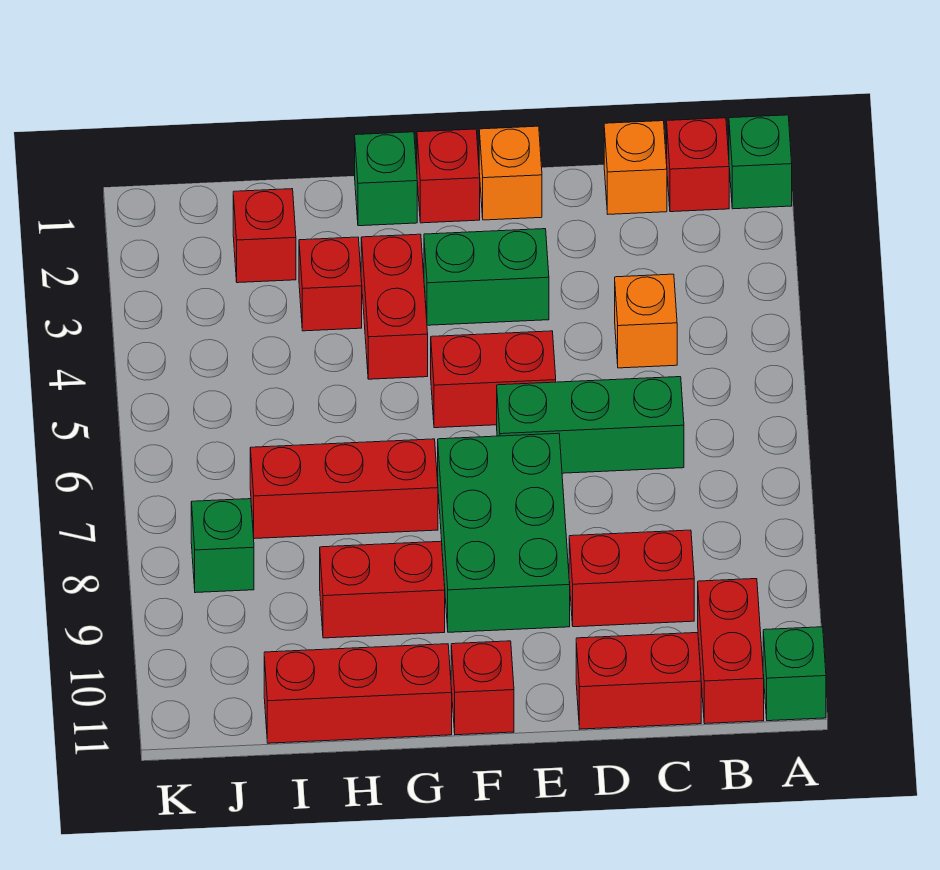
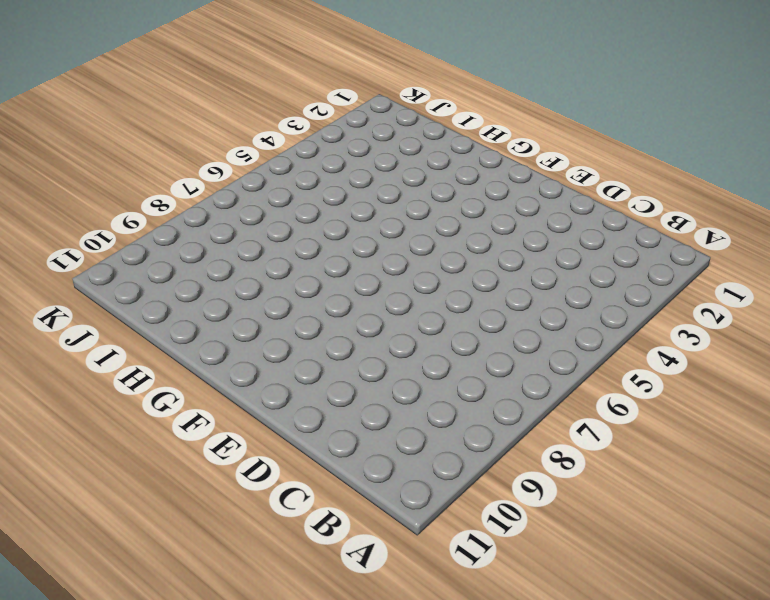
none -> green brick A1 level 1
none -> green brick A11 level 1
none -> red brick B1 level 1

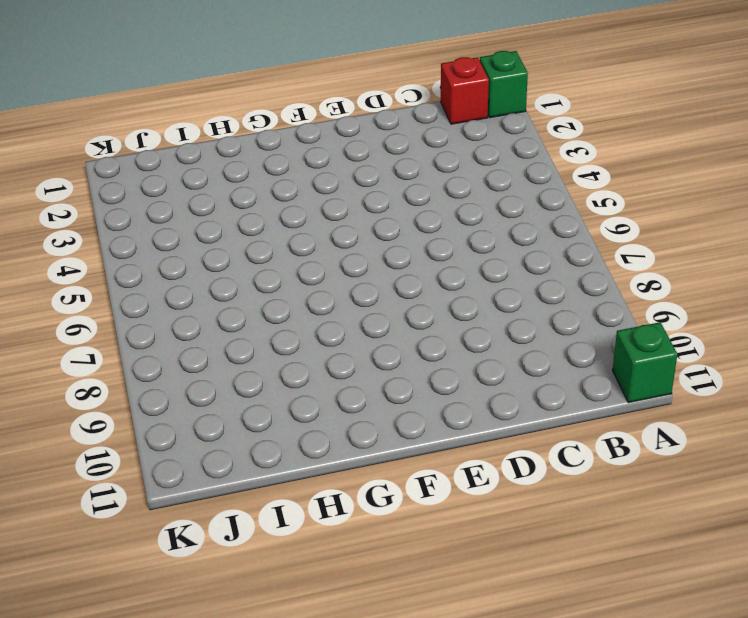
none -> red brick B10:B11 level 1
none -> orange brick C1 level 1
none -> orange brick C4 level 1

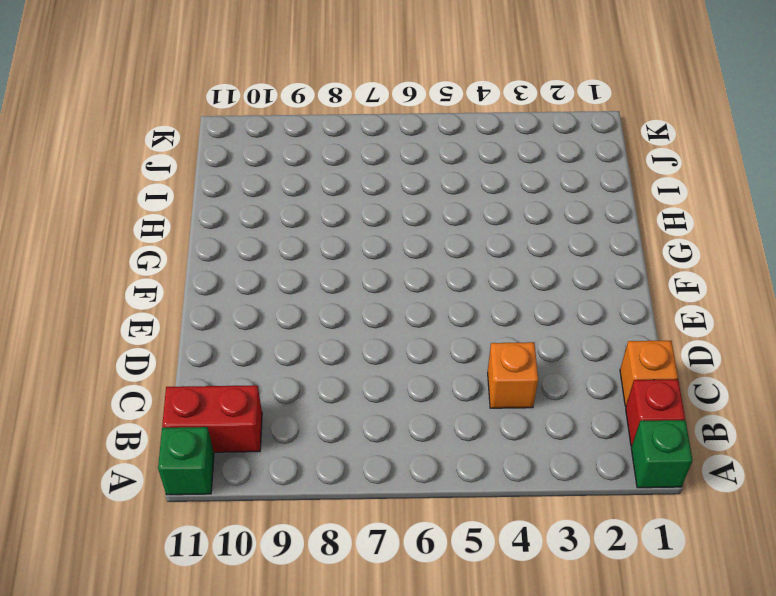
none -> green brick C6:E6 level 1
none -> red brick C9:D9 level 1
none -> red brick C11:D11 level 1

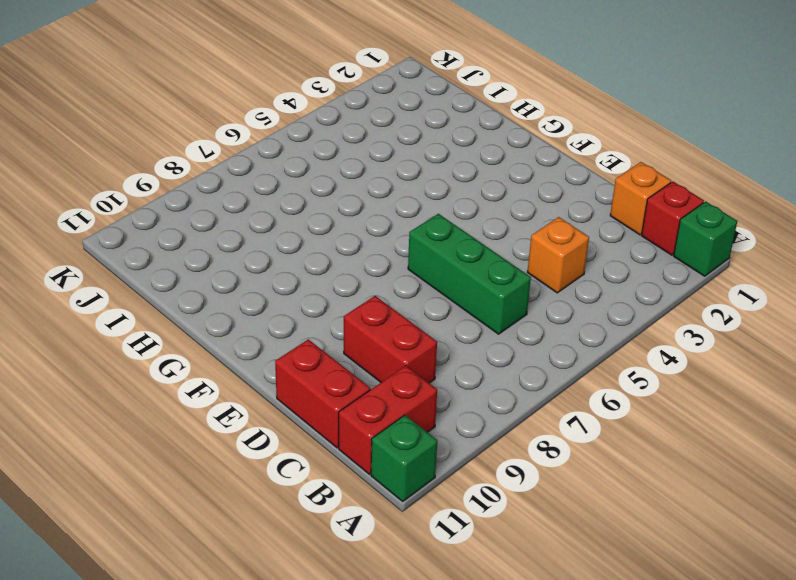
none -> orange brick E1 level 1
none -> green brick E3:F3 level 1
none -> red brick E5:F5 level 1

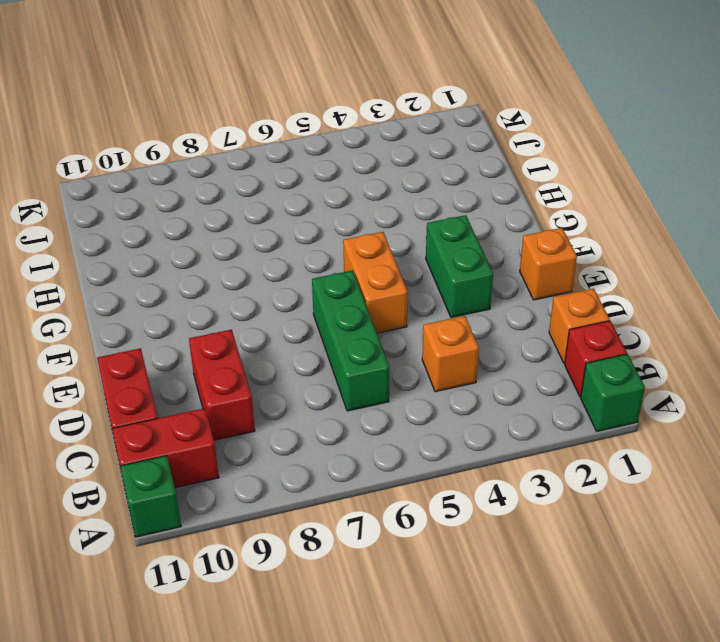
orange brick E5:F5 level 1 -> red brick E5:F5 level 1
none -> green brick E7:F9 level 1
none -> red brick F1 level 1
none -> red brick F11 level 1

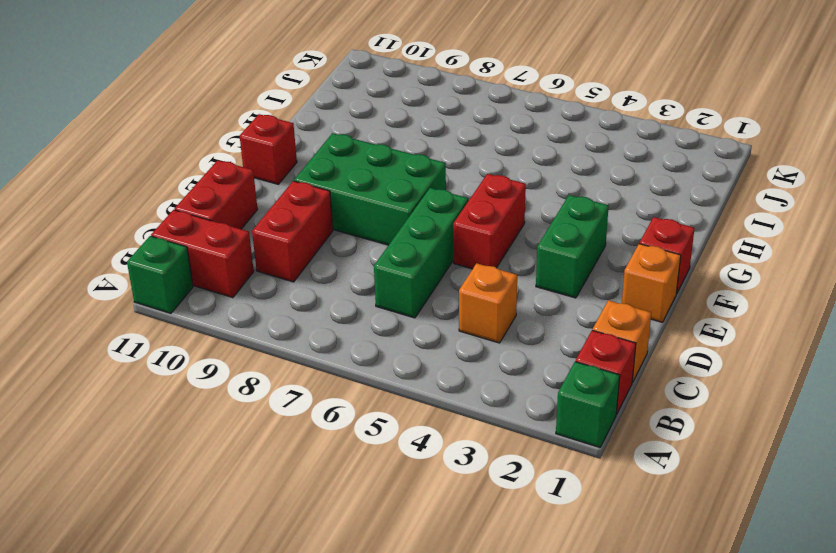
none -> green brick G1 level 1
none -> red brick G3:G4 level 1
none -> red brick G7:I7 level 1

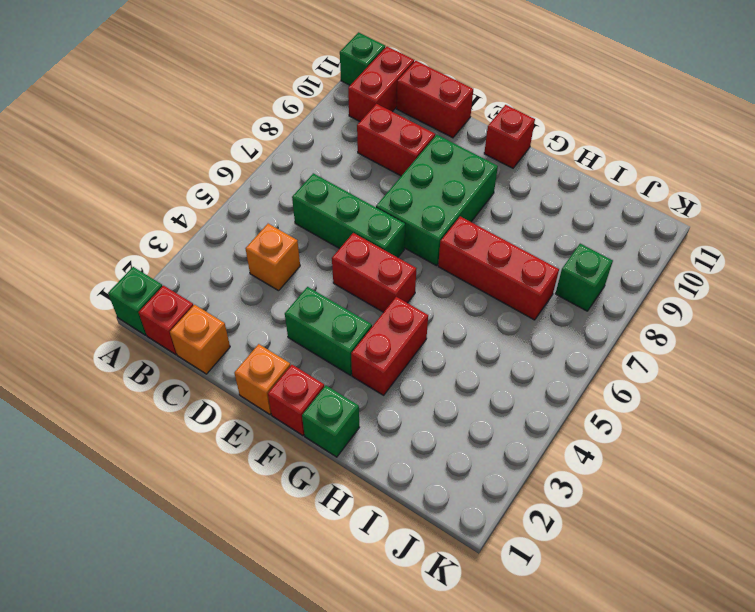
none -> red brick G9:H9 level 1
none -> red brick G11:I11 level 1
none -> red brick H3 level 1

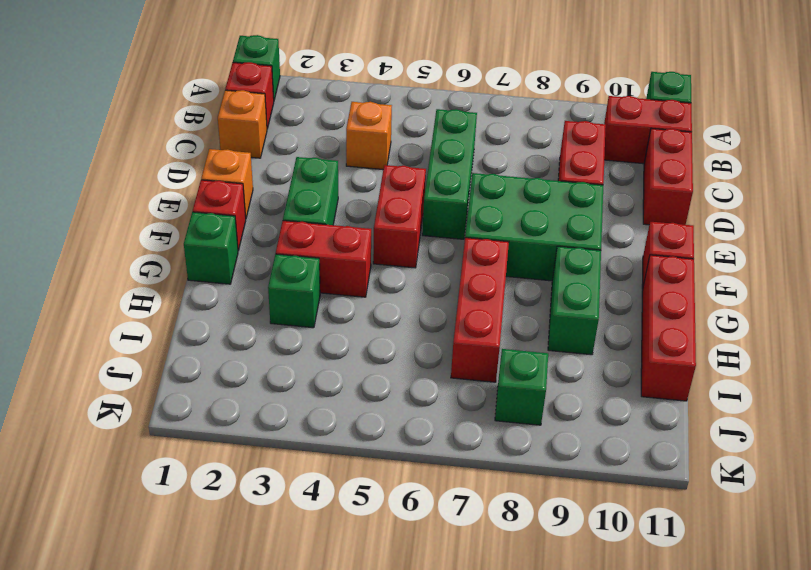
green brick G9:H9 level 1 -> red brick G9:H9 level 1
green brick H3 level 1 -> red brick H3 level 1
none -> red brick I2 level 1

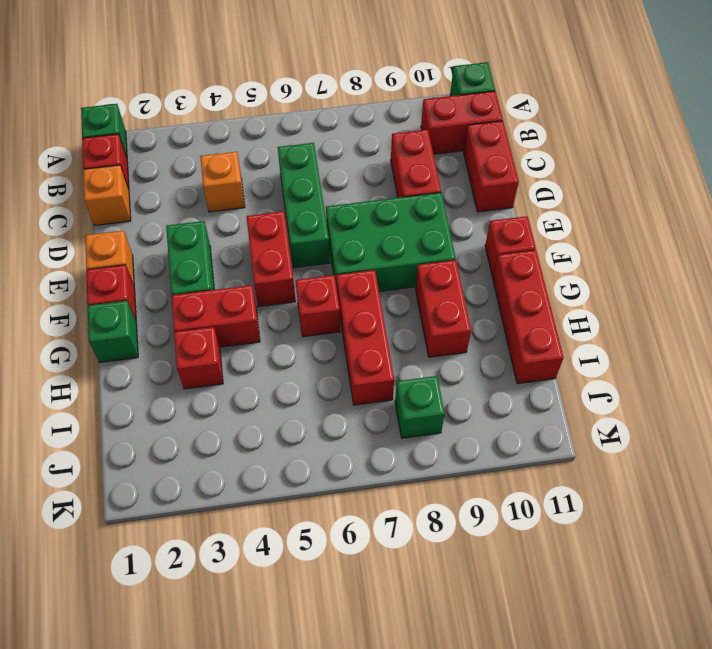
red brick G6 level 1 -> red brick I2 level 1

